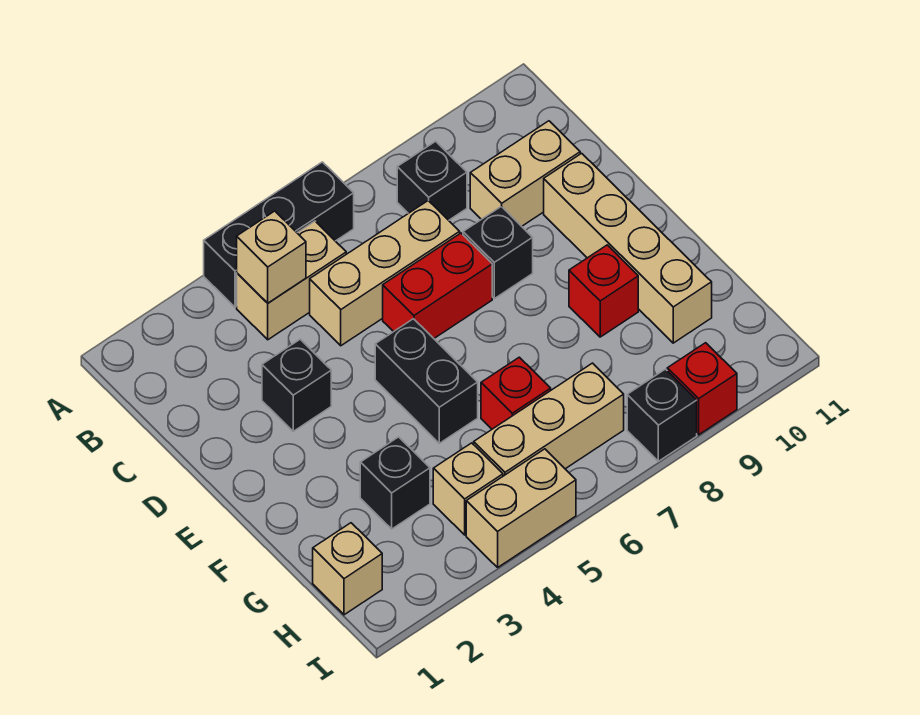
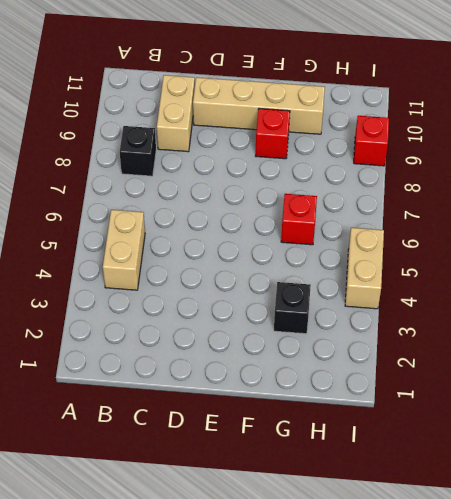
none -> black brick A4:A6 level 1
none -> tan brick C5:C7 level 1
none -> black brick D3 level 1

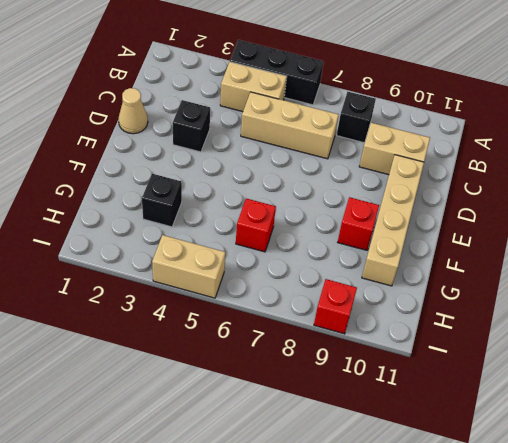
tan cone D1 level 1 -> none
none -> red brick D6:D7 level 1
none -> black brick D8 level 1
none -> black brick E5:F5 level 1

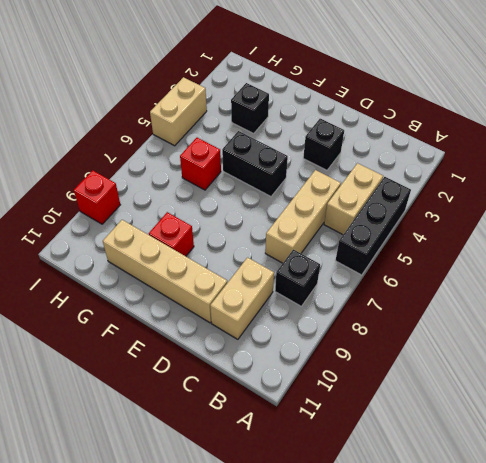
none -> red brick D6:D7 level 1
none -> black brick D8 level 1
none -> tan brick H1 level 1

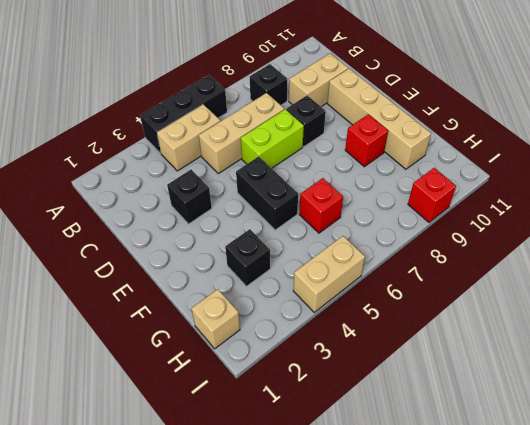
lime brick D6:D7 level 1 -> red brick D6:D7 level 1
none -> tan brick H4 level 1
none -> tan brick H5:H7 level 1
none -> black brick I8 level 1

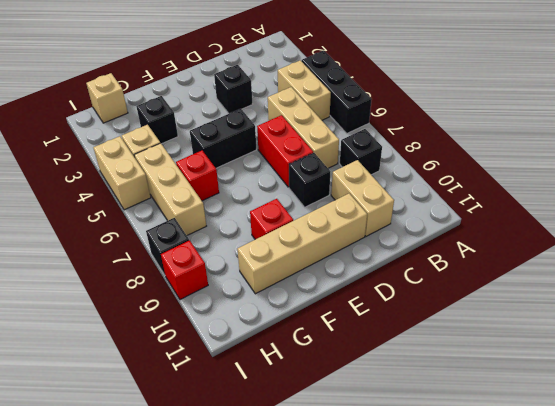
none -> tan brick B4 level 2

